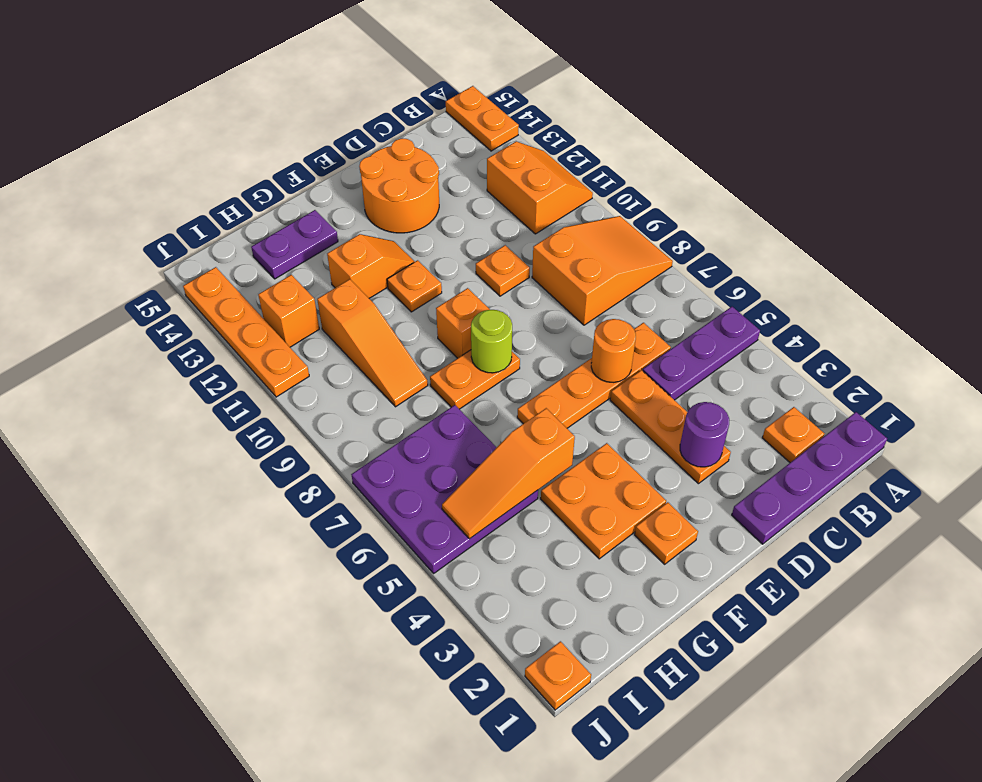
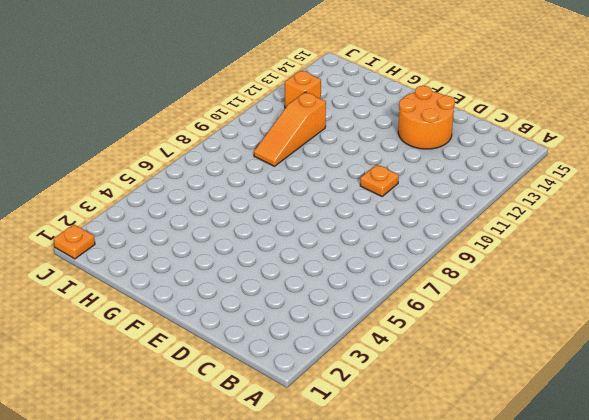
none -> purple plate A1:D1 level 1
none -> purple plate A5:C5 level 1
none -> orange slope A8:C9 level 1 top C

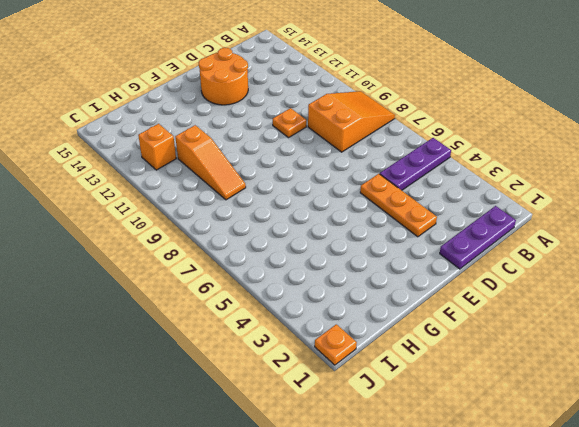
purple plate B1:D1 level 1 -> purple plate A1:D1 level 1
none -> orange slope A11:B12 level 1 top B
none -> orange plate A14:A15 level 1
none -> orange plate B2 level 1

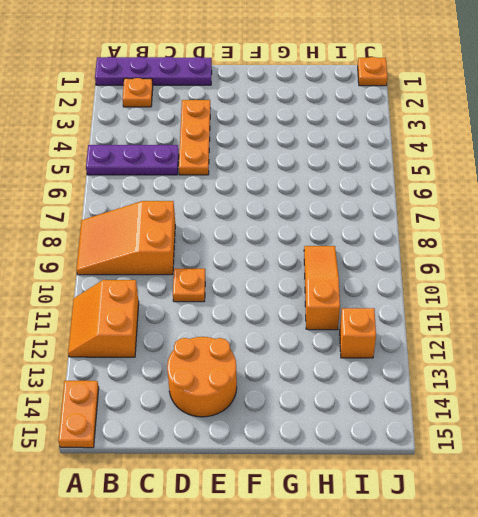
none -> orange plate C6:F6 level 1
none -> orange plate F2 level 1
none -> orange plate F3:G4 level 1

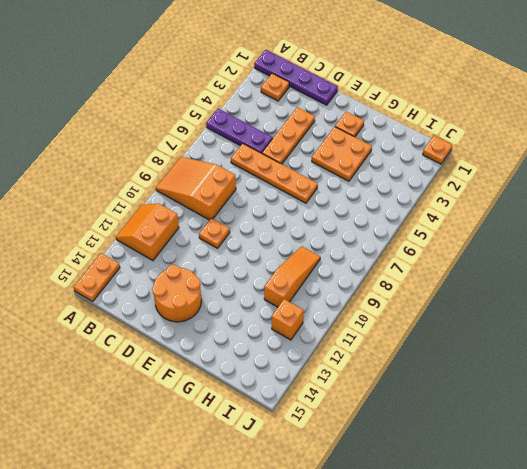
none -> orange plate F8:G8 level 1
none -> orange brick F9 level 1
none -> orange plate F11 level 1

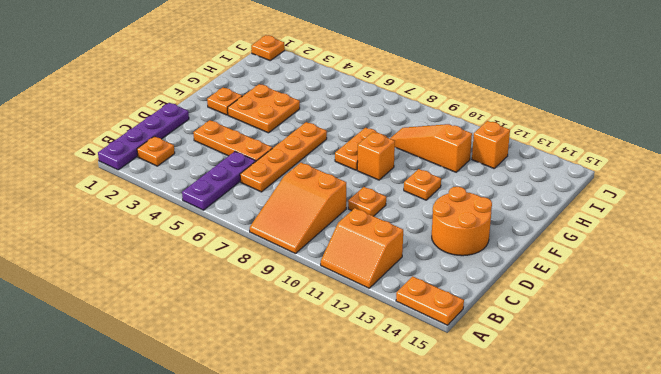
none -> orange slope F12:G12 level 1 top G
none -> purple plate G14:H14 level 1
none -> purple plate H5:J7 level 1

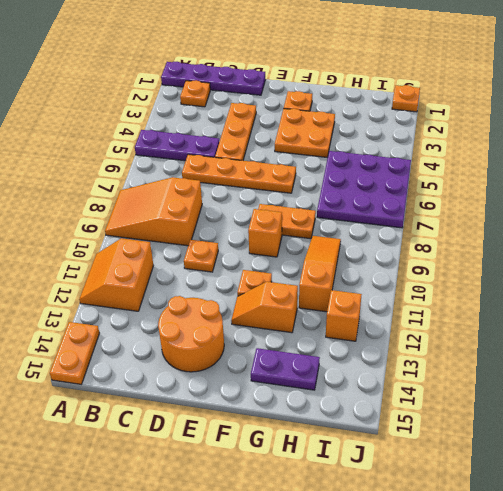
none -> orange plate J11:J14 level 1
none -> purple round brick D3 level 2
none -> orange round brick D6 level 2

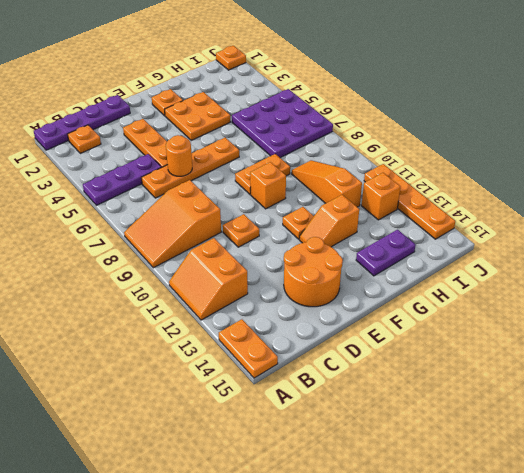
none -> purple round brick D3 level 2
none -> lime round brick F8 level 2
none -> orange slope G5:I5 level 2 top G

